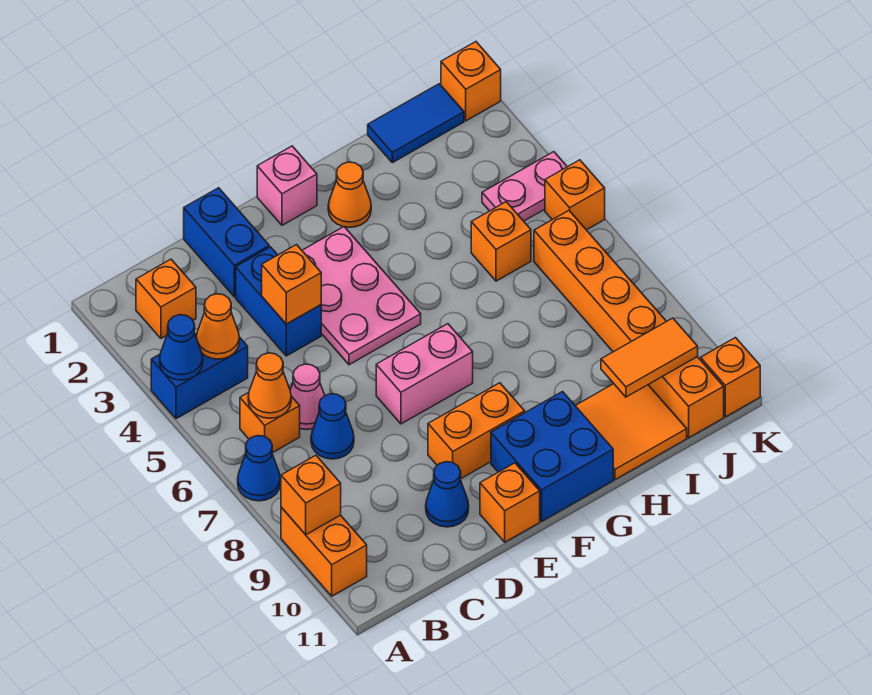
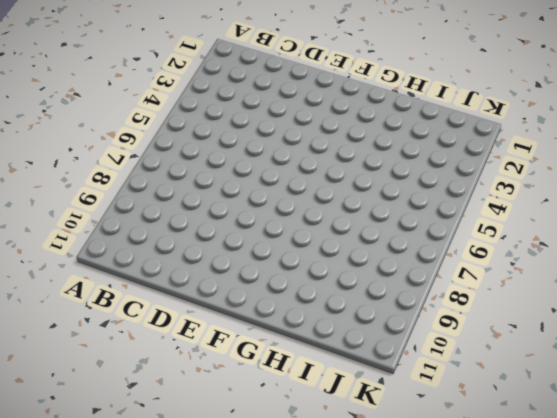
none -> blue brick A4:B4 level 1
none -> blue cone A7 level 1
none -> orange brick A9:A10 level 1
none -> orange brick B2 level 1

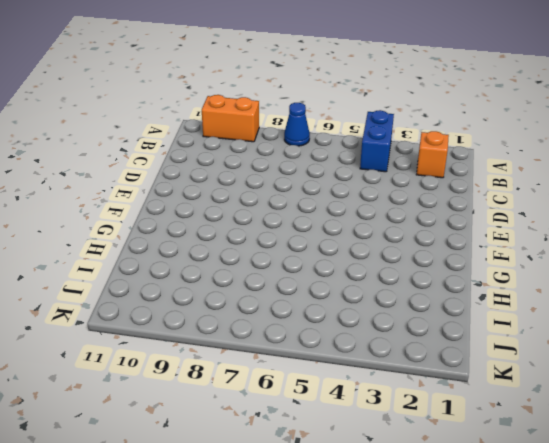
none -> orange brick B6 level 1
none -> pink cone C6 level 1
none -> blue cone C7 level 1
none -> blue brick D1:D2 level 1

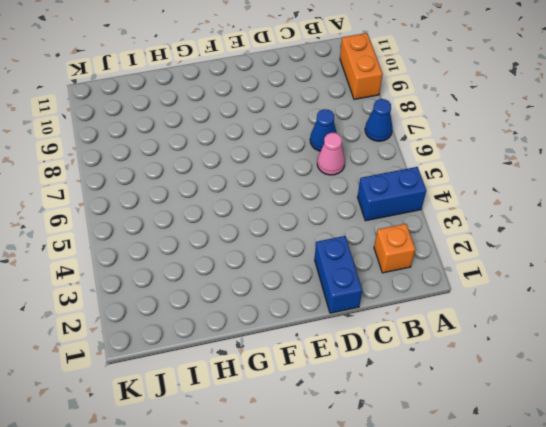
none -> orange brick B6 level 1
none -> blue brick D3:D4 level 1
none -> blue cone D10 level 1
none -> pink plate E3:F5 level 1

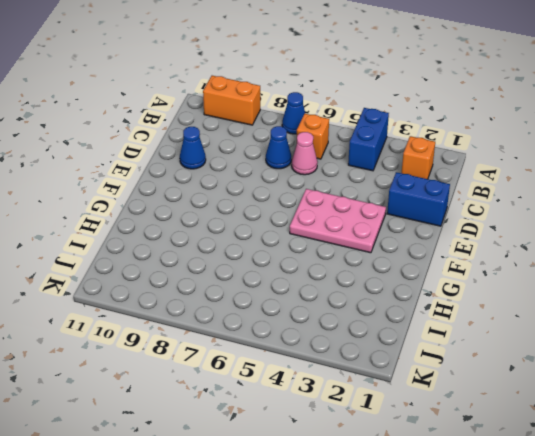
none -> blue brick D3:D4 level 1
none -> pink brick E7:F7 level 1
none -> orange brick E9:F9 level 1
none -> orange brick E11 level 1

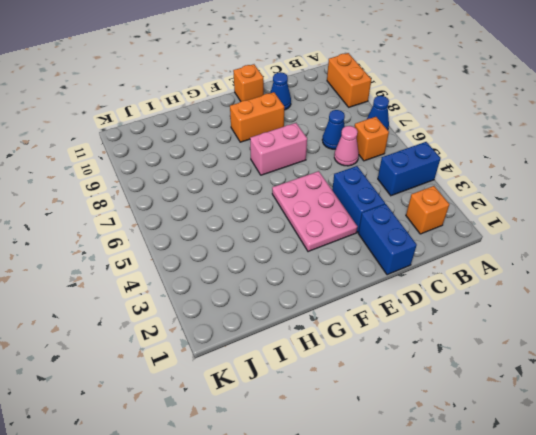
none -> pink brick F1 level 1
none -> blue brick F10:G11 level 1
none -> orange cone G2 level 1
none -> orange tile H10:I11 level 1

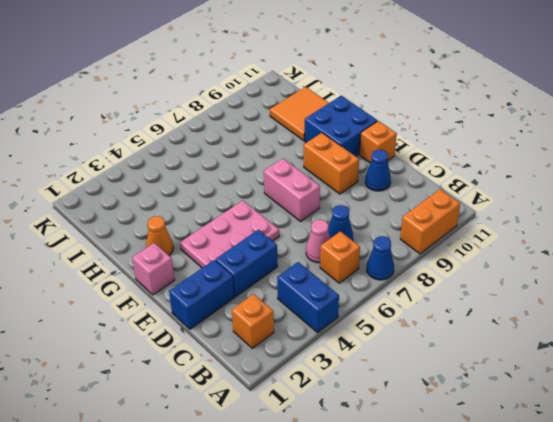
none -> blue tile I1:J1 level 1
none -> orange brick I5 level 1
none -> pink plate J4:K4 level 1
none -> orange brick J6:J11 level 1

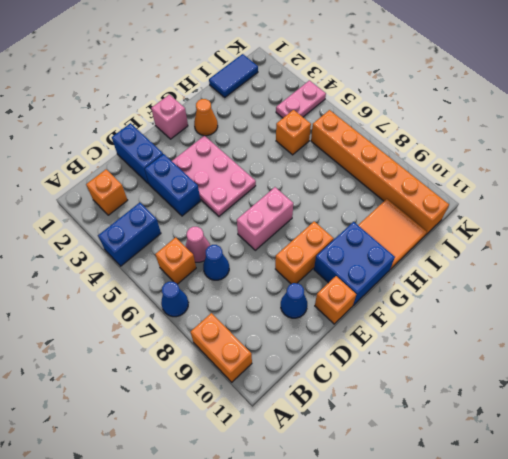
none -> orange brick K1 level 1
none -> orange brick K5 level 1
none -> orange brick K11 level 1
none -> blue cone A4 level 2

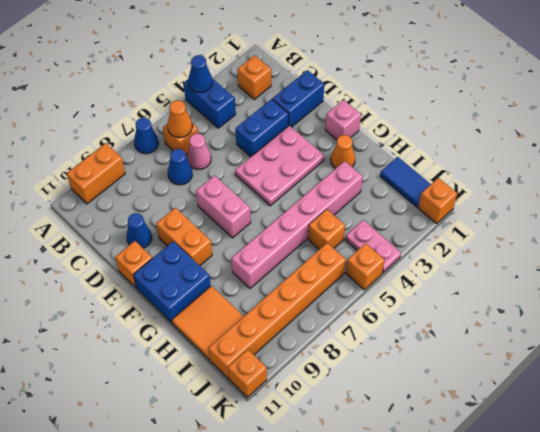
pink brick H3:H8 level 1 -> none
none -> orange brick A9 level 2
none -> orange cone B4 level 2
none -> orange brick D4 level 2
none -> orange tile I10:J10 level 2

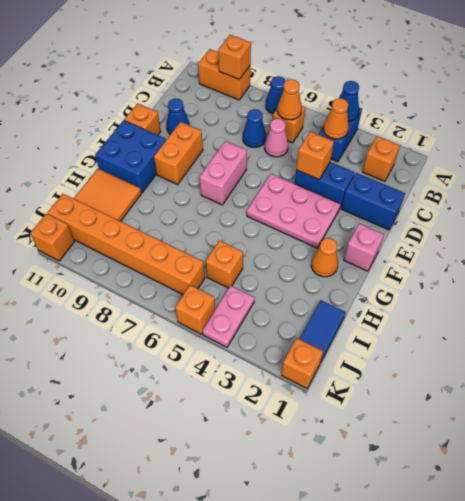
none -> orange tile I10:J10 level 2

